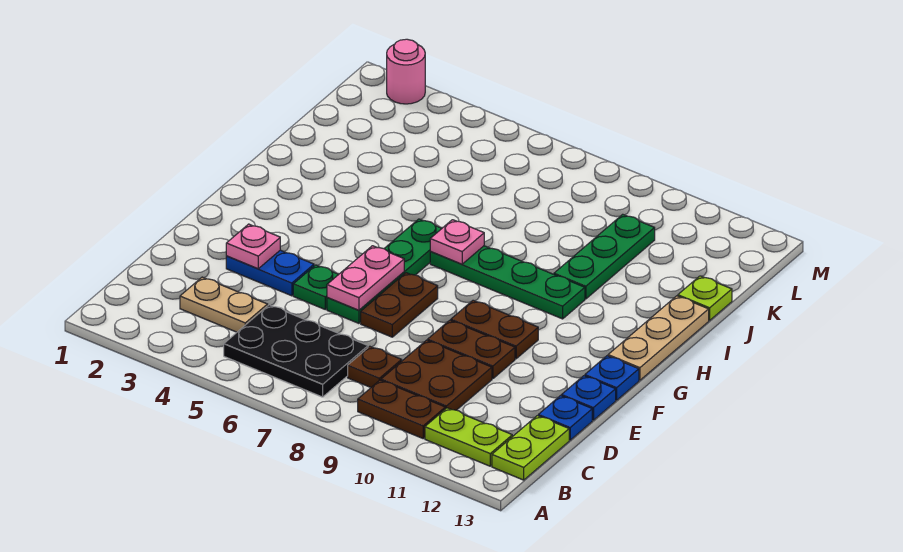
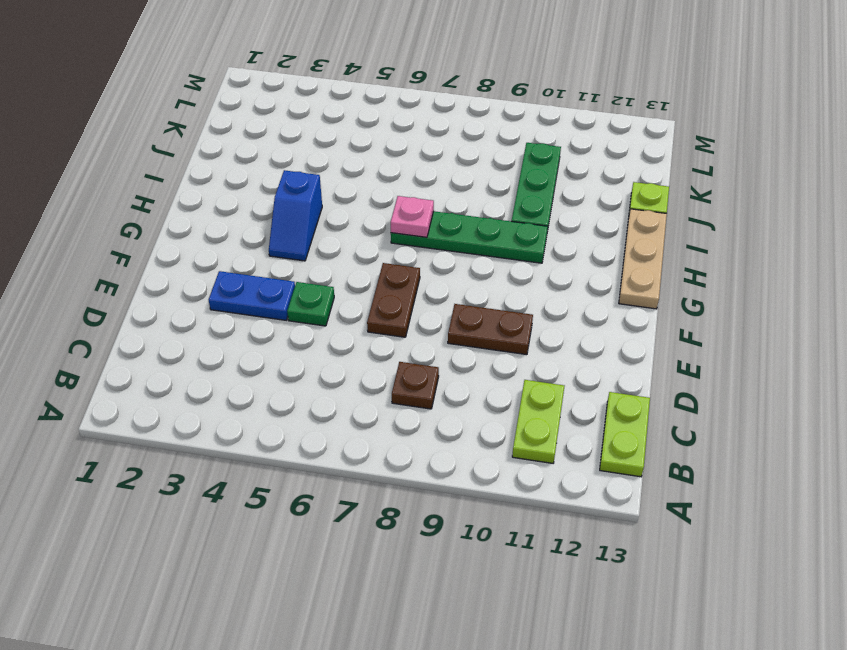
lime plate B11:C11 level 1 -> lime plate B11:B12 level 1
blue slope G4:H4 level 1 top H -> none
none -> black plate B5:C7 level 1
none -> brown plate B9:B10 level 1
none -> tan plate C3:C4 level 1

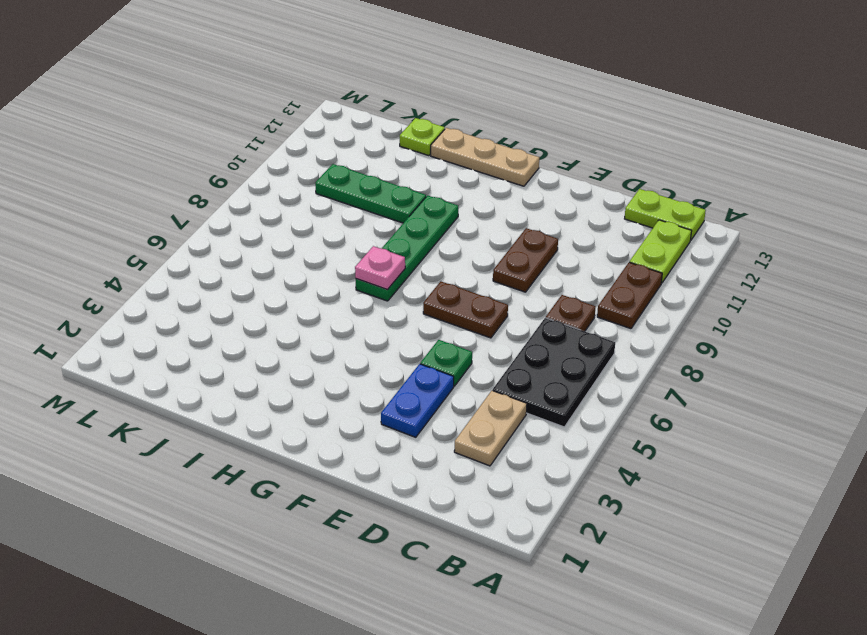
none -> brown plate C9:D10 level 1
none -> blue plate D13 level 1
none -> green plate E6:H6 level 1

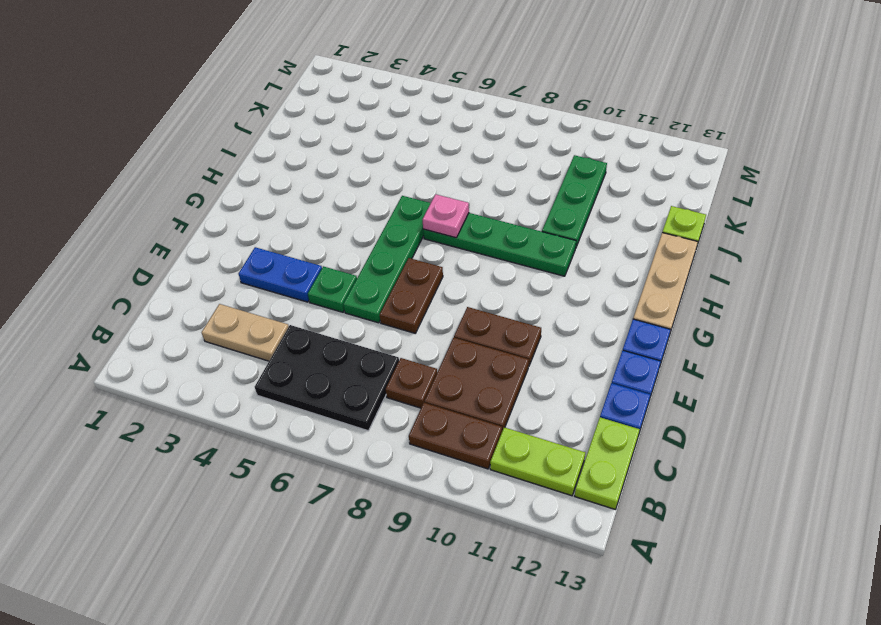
none -> brown plate F9:F10 level 1
none -> pink round brick M2 level 1
none -> pink plate E3 level 2

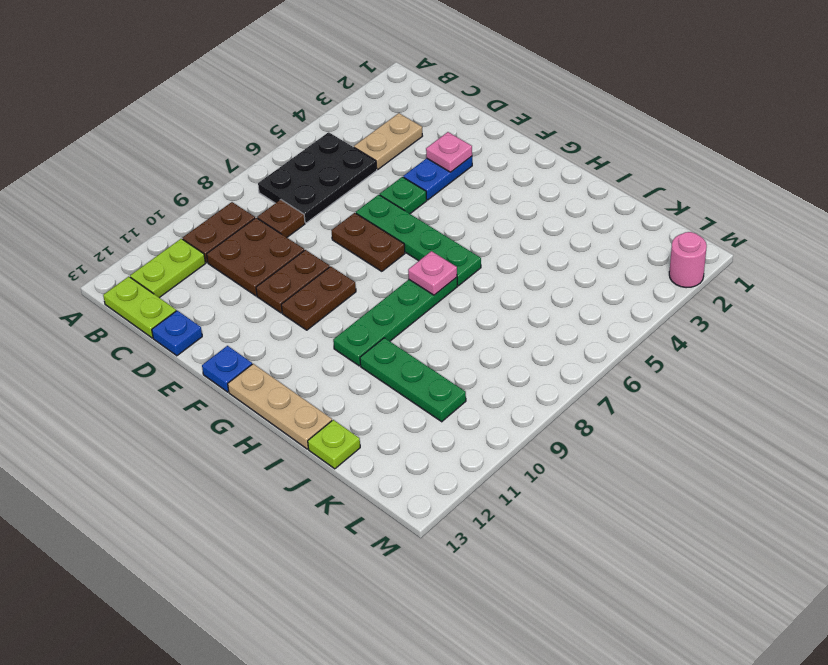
none -> blue plate E13 level 1
none -> pink plate E6:F6 level 2

